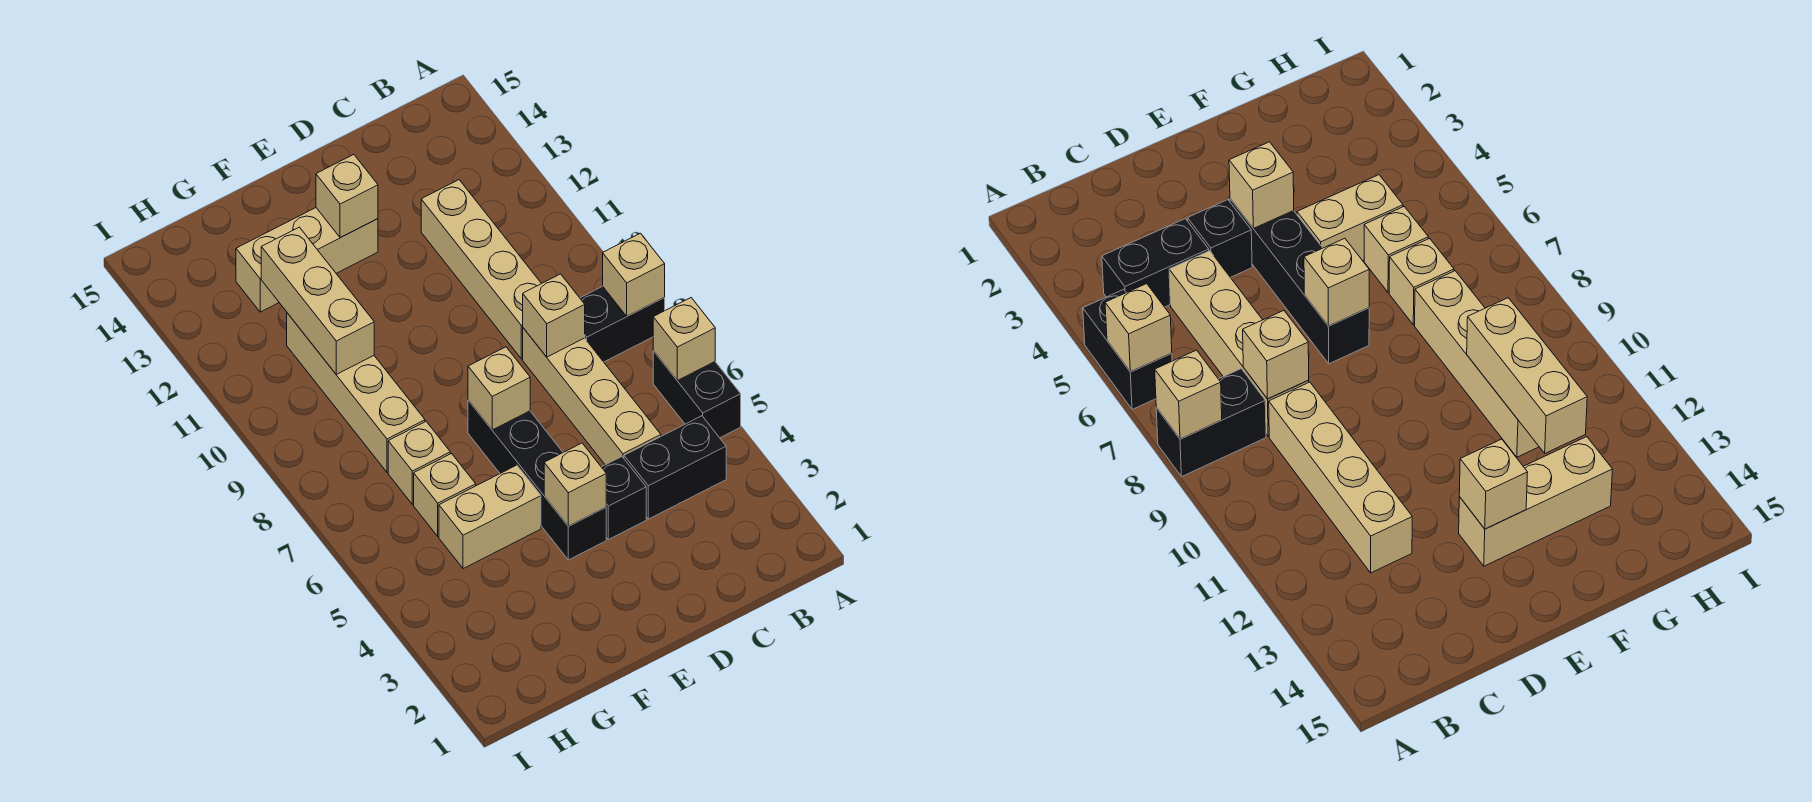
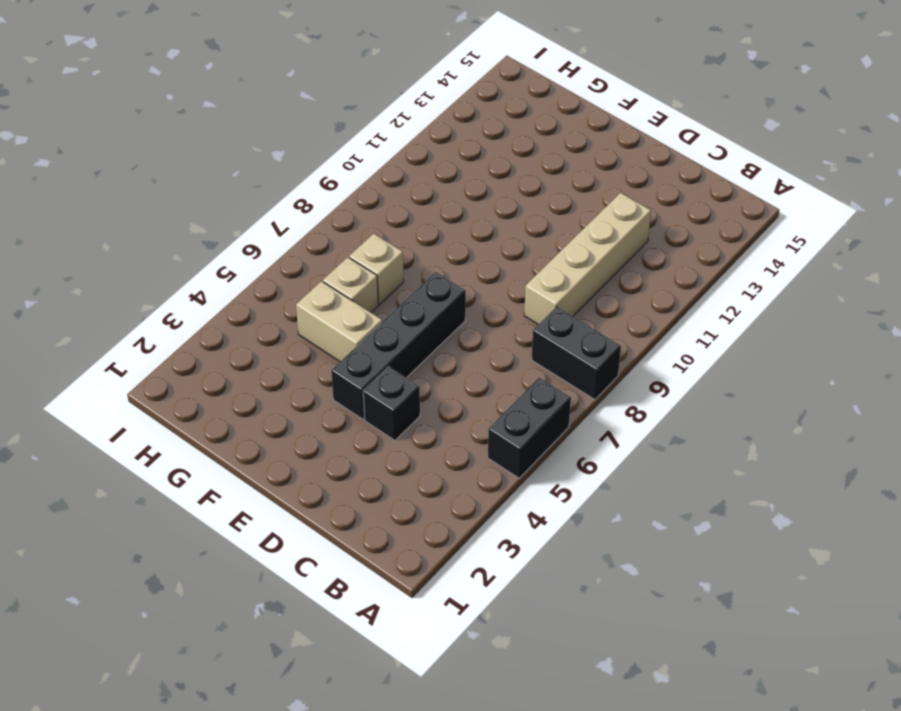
none -> black brick B4:C4 level 1
none -> tan brick C5:C8 level 1
none -> tan brick E13:G13 level 1

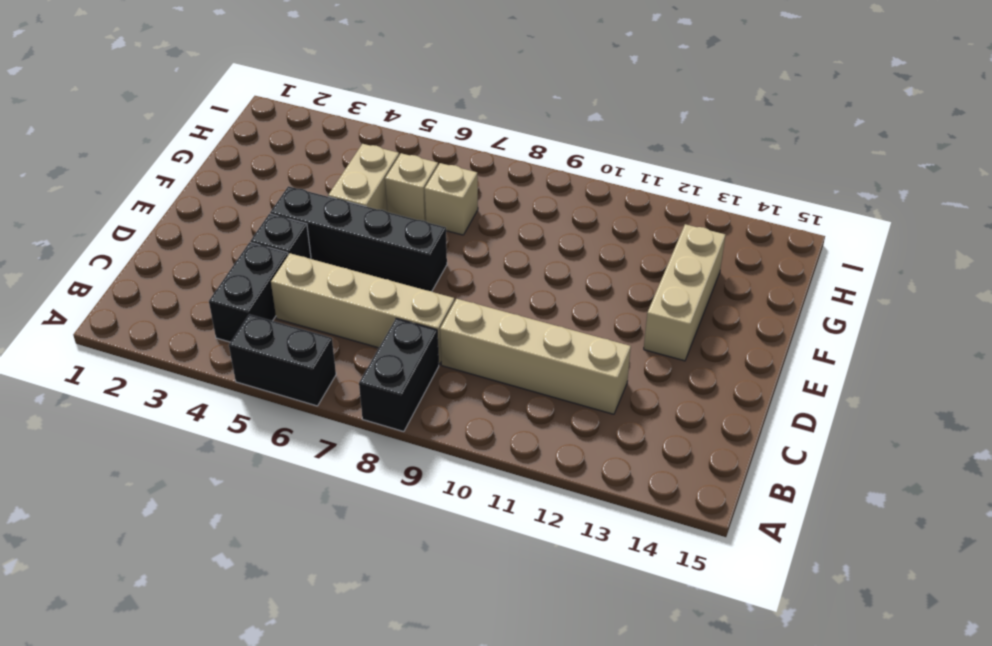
none -> tan brick G8:G11 level 1
none -> tan brick A6 level 2
none -> tan brick A8 level 2

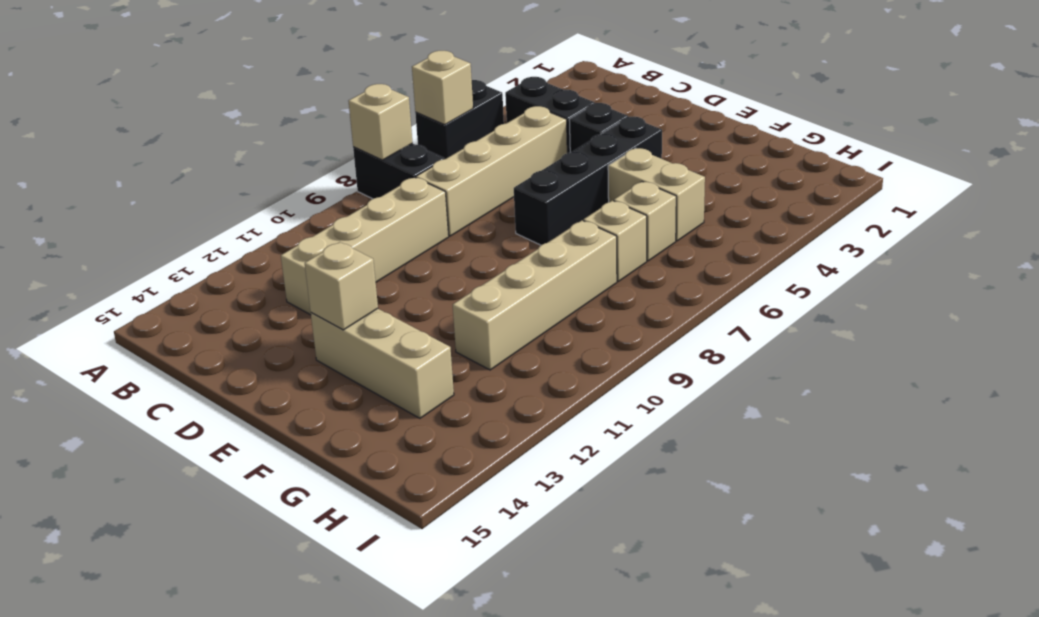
none -> tan brick C8 level 2
none -> tan brick E4 level 2
none -> tan brick E7 level 2

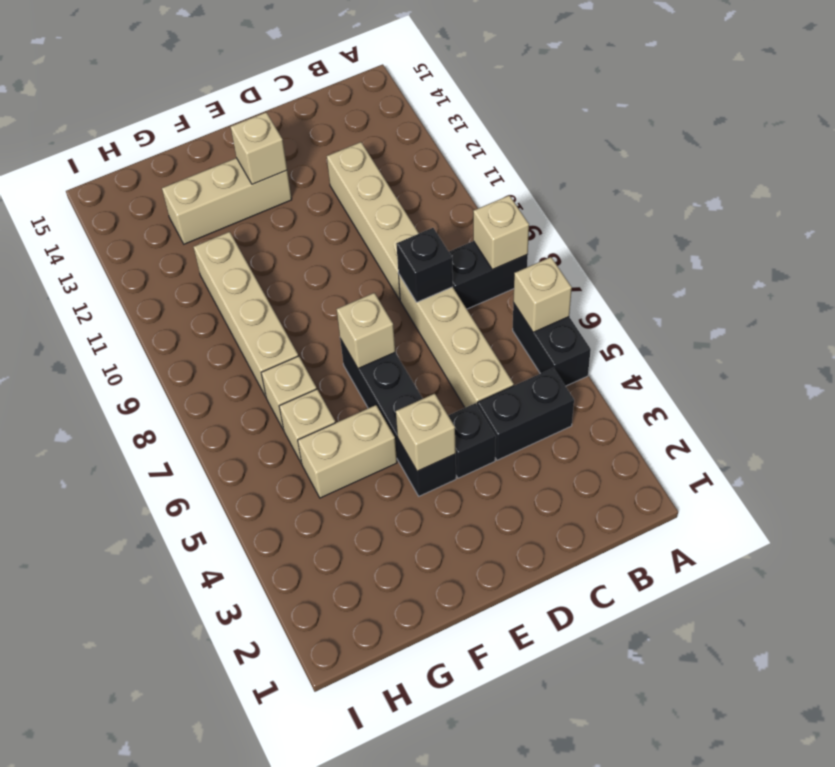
black brick C8 level 2 -> tan brick C8 level 2
none -> tan brick G10:G12 level 2

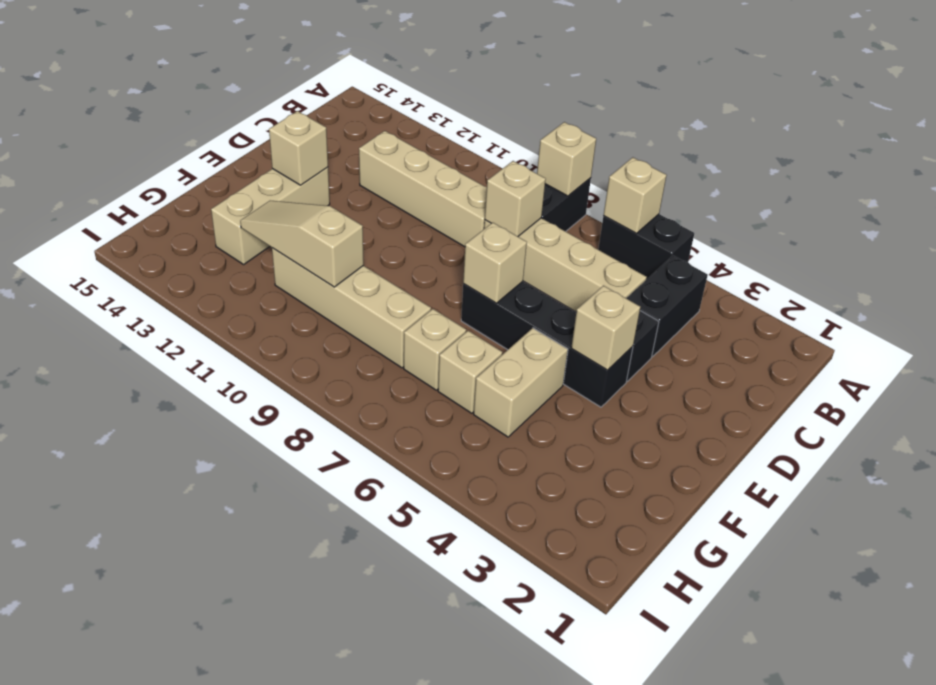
tan slope G10:G12 level 2 top 10 -> tan brick G10:G12 level 2

